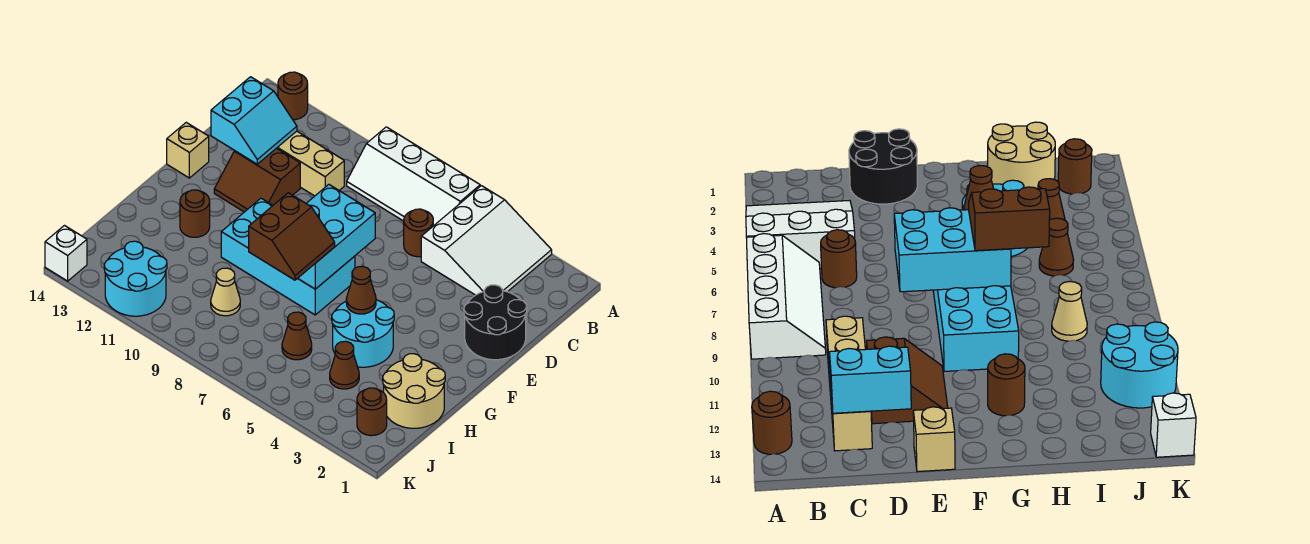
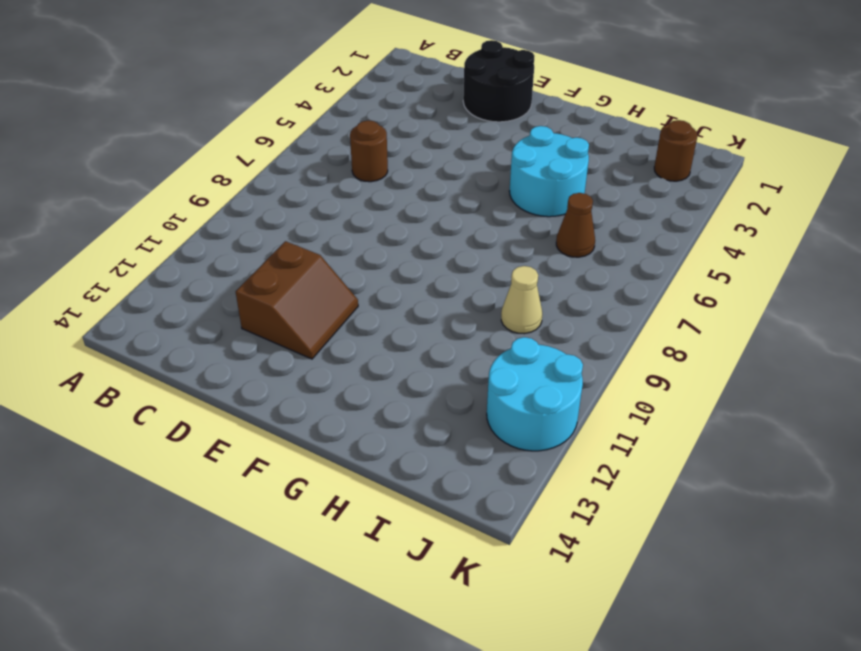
none -> white slope A3:C5 level 1 top 5
none -> white slope A6:B9 level 1 top A
none -> brown round brick A13 level 1

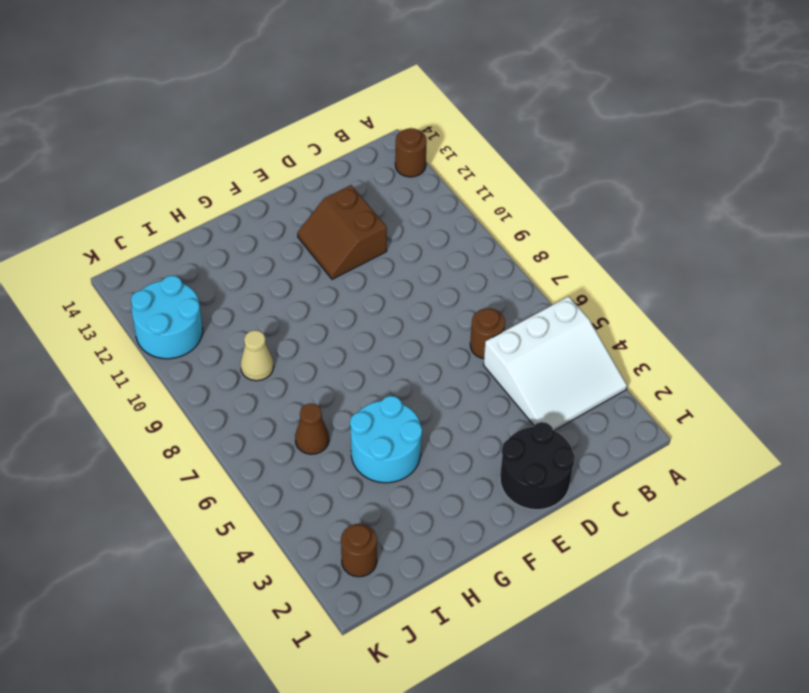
none -> white slope A6:B9 level 1 top A
none -> tan brick C10:C13 level 1
none -> tan brick E14 level 1

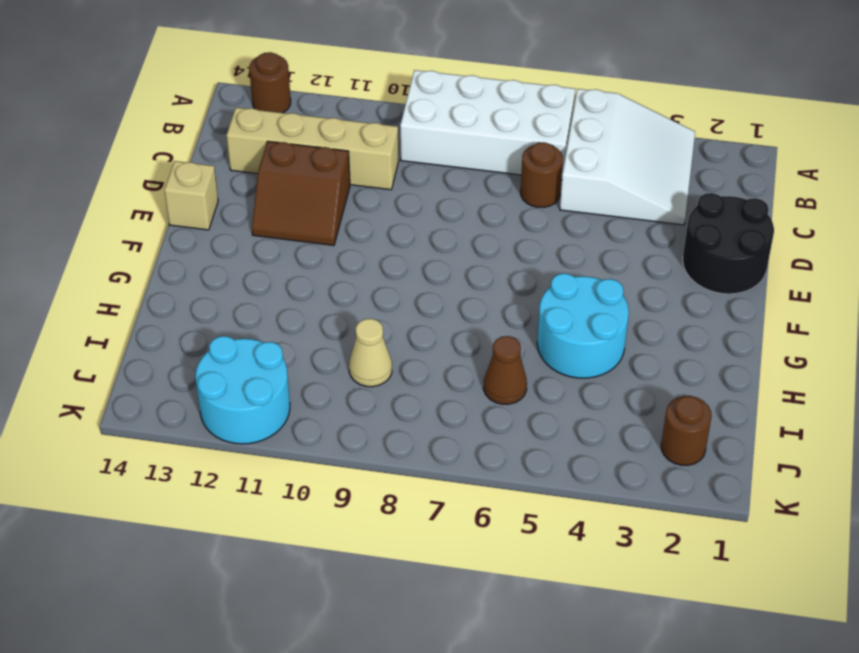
white brick A6:B9 level 1 -> white slope A6:B9 level 1 top A
none -> cyan brick F7:G10 level 1
none -> brown round brick G12 level 1
none -> tan round brick H1:I2 level 1

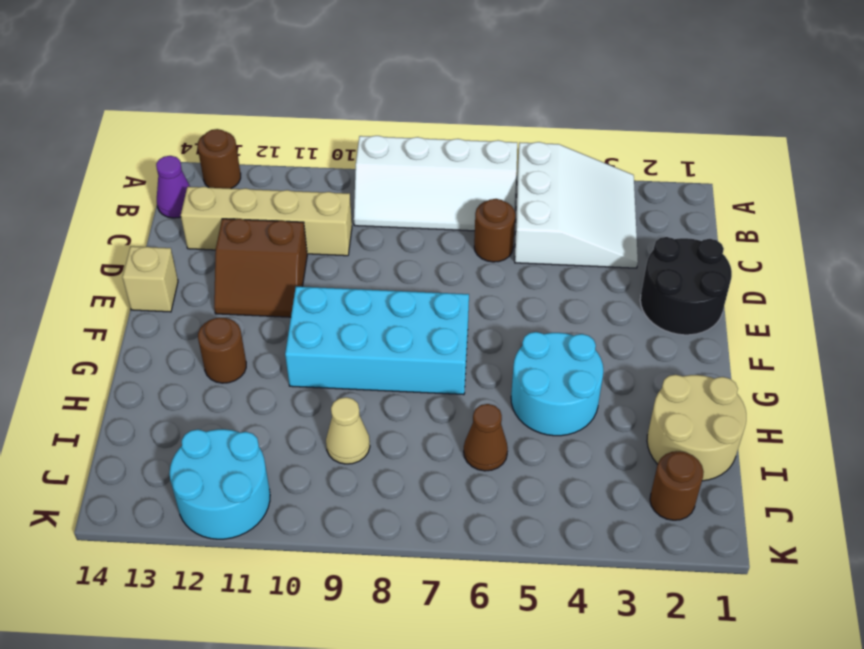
purple cone B14 level 1 -> none
none -> brown cone I4 level 1
none -> white brick K14 level 1
none -> cyan slope C12:D13 level 2 top 13

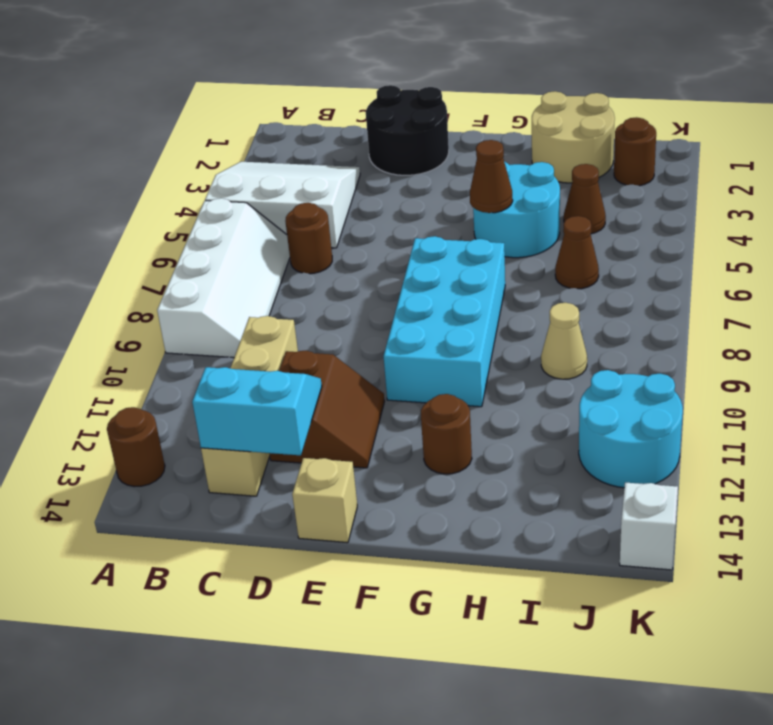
none -> cyan brick E7:G8 level 2
none -> brown slope G7:H8 level 3 top 8

